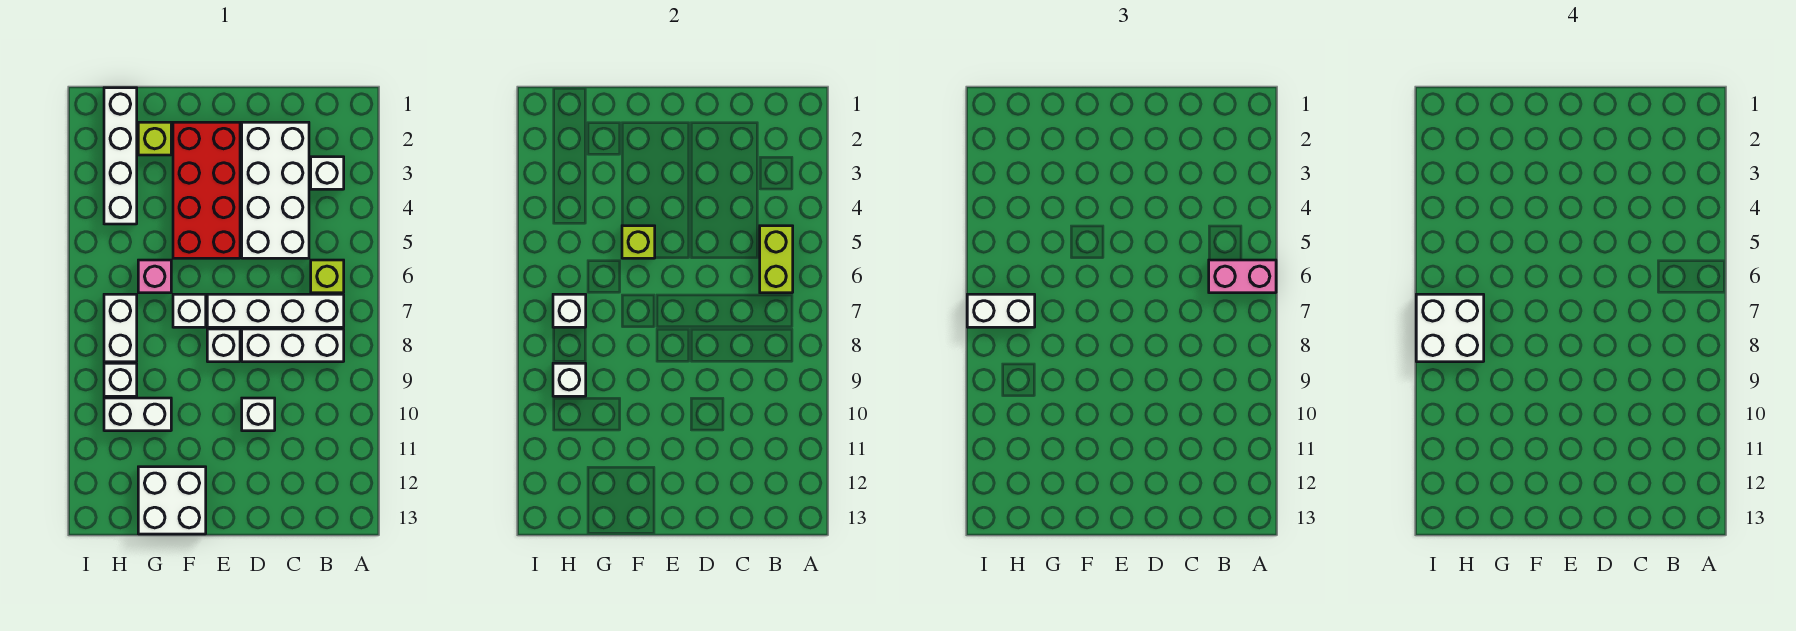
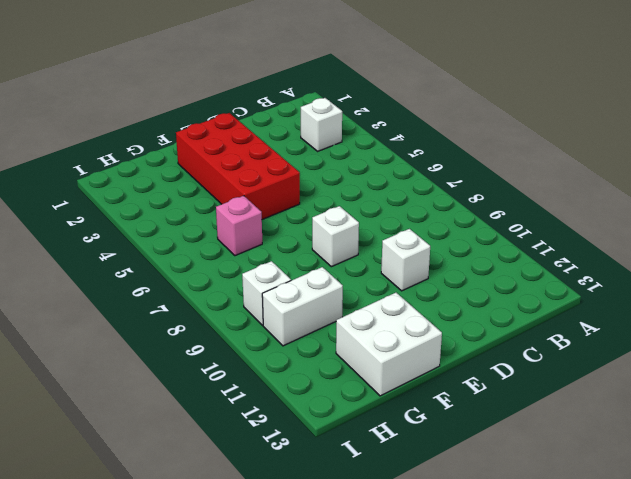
none -> lime brick B6 level 1
none -> white brick B7:E7 level 1
none -> white brick B8:D8 level 1

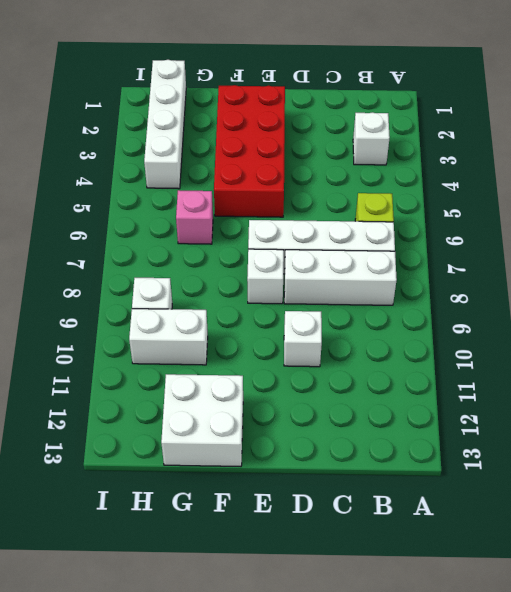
none -> white brick C2:D5 level 1
none -> white brick F7 level 1
none -> lime brick G2 level 1

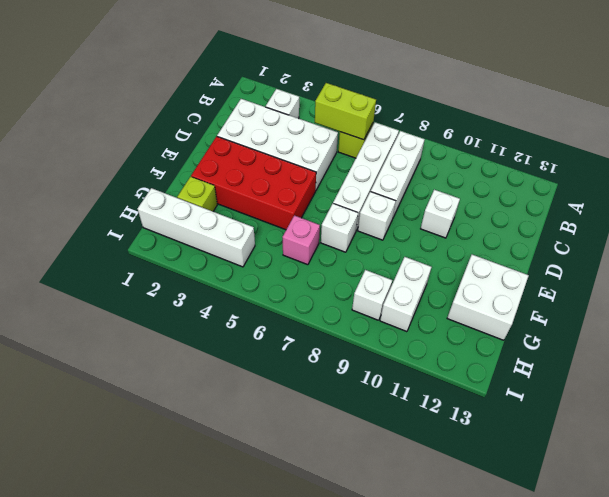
none -> white brick H7:H8 level 1
none -> lime brick F5 level 2
none -> white brick H7 level 2

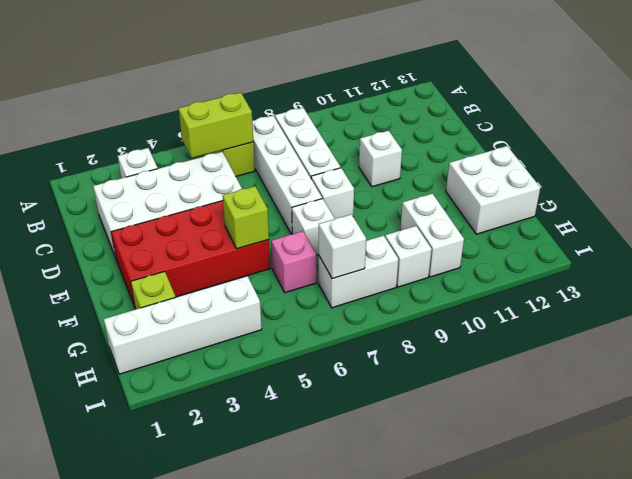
none -> white brick H9 level 2
none -> pink brick A6:B6 level 3
none -> white brick H7:I7 level 3

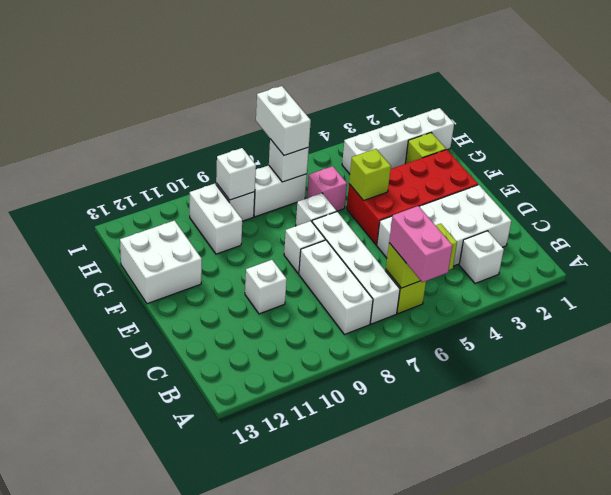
none -> white brick H7:I8 level 4

